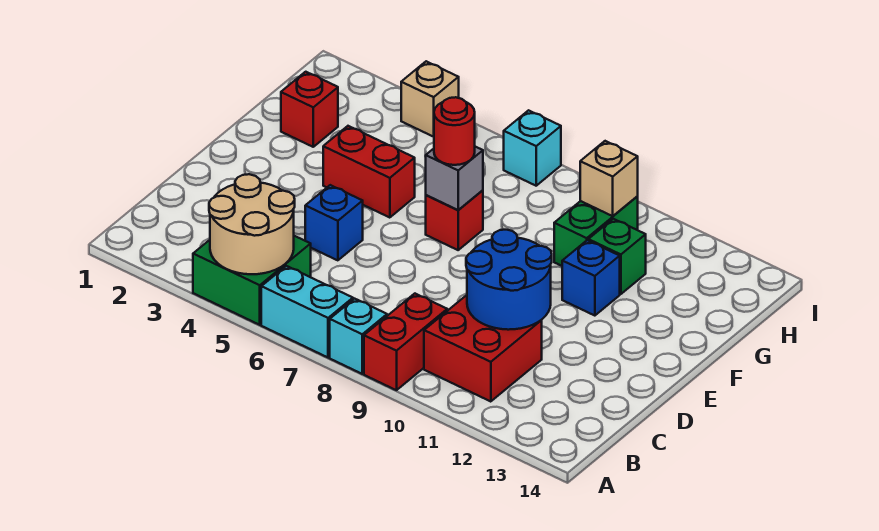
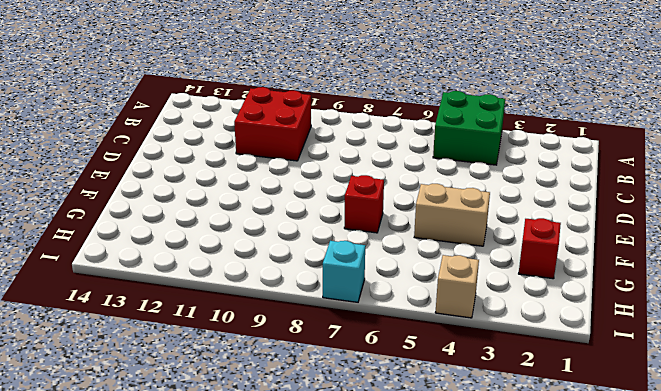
tan brick F4:F5 level 1 -> red brick F4:F5 level 1
none -> cyan brick A6:A7 level 1
none -> cyan brick A8 level 1
none -> red brick A9:B9 level 1

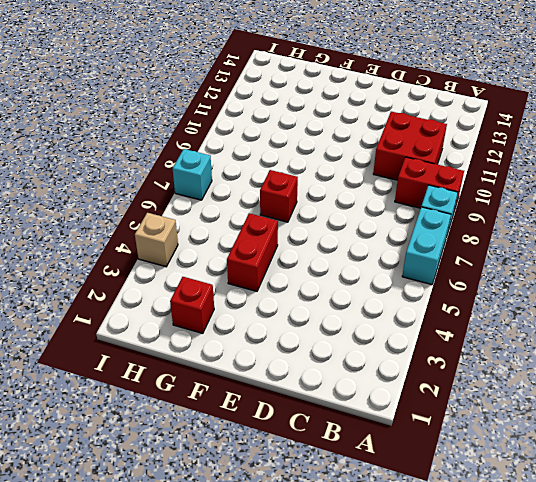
none -> green brick A4:B5 level 1
none -> blue brick D5 level 1
none -> blue brick F11 level 1

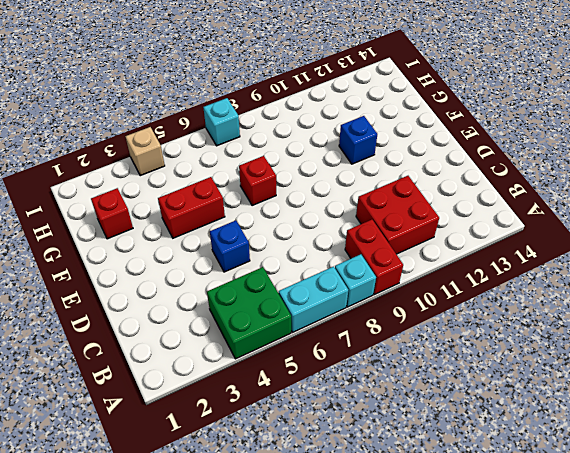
none -> green brick G10:H10 level 1
none -> green brick G11 level 1
none -> tan round brick A4:B5 level 2

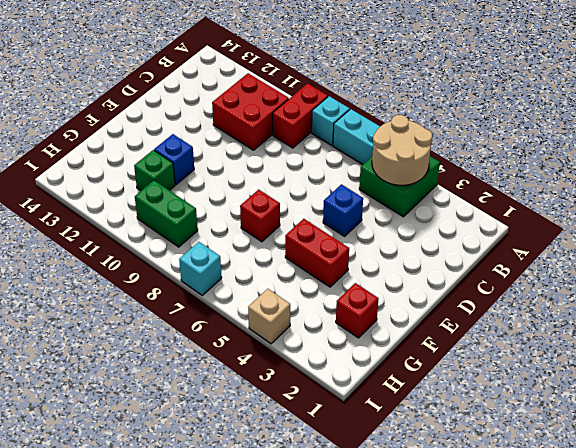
green brick H9:H10 level 1 -> green brick G10:H10 level 1
none -> blue round brick C10:D11 level 2
none -> grey brick F7 level 2
none -> tan brick H10 level 2

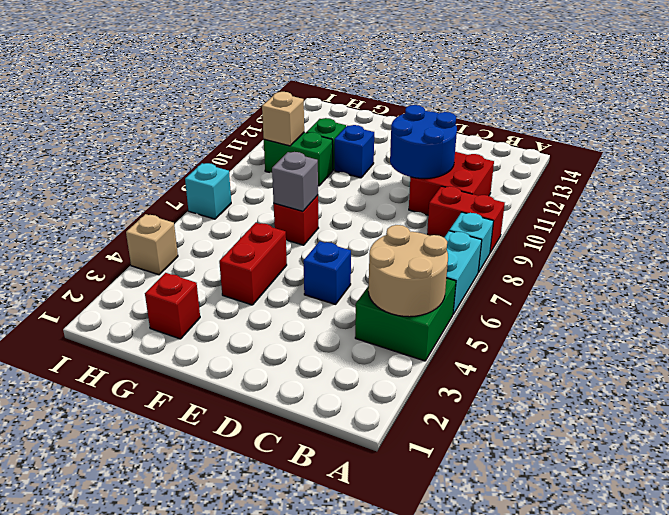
none -> red round brick F7 level 3

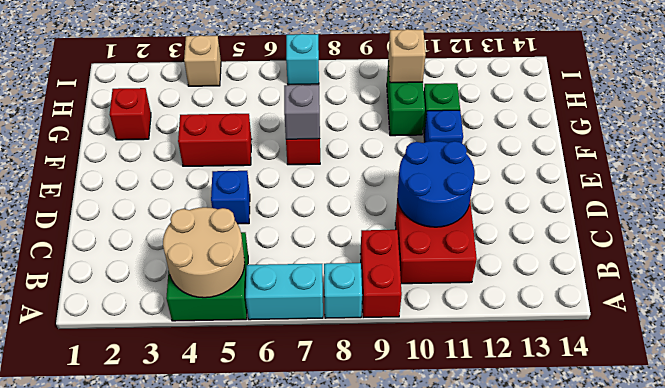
none -> red round brick F7 level 3

